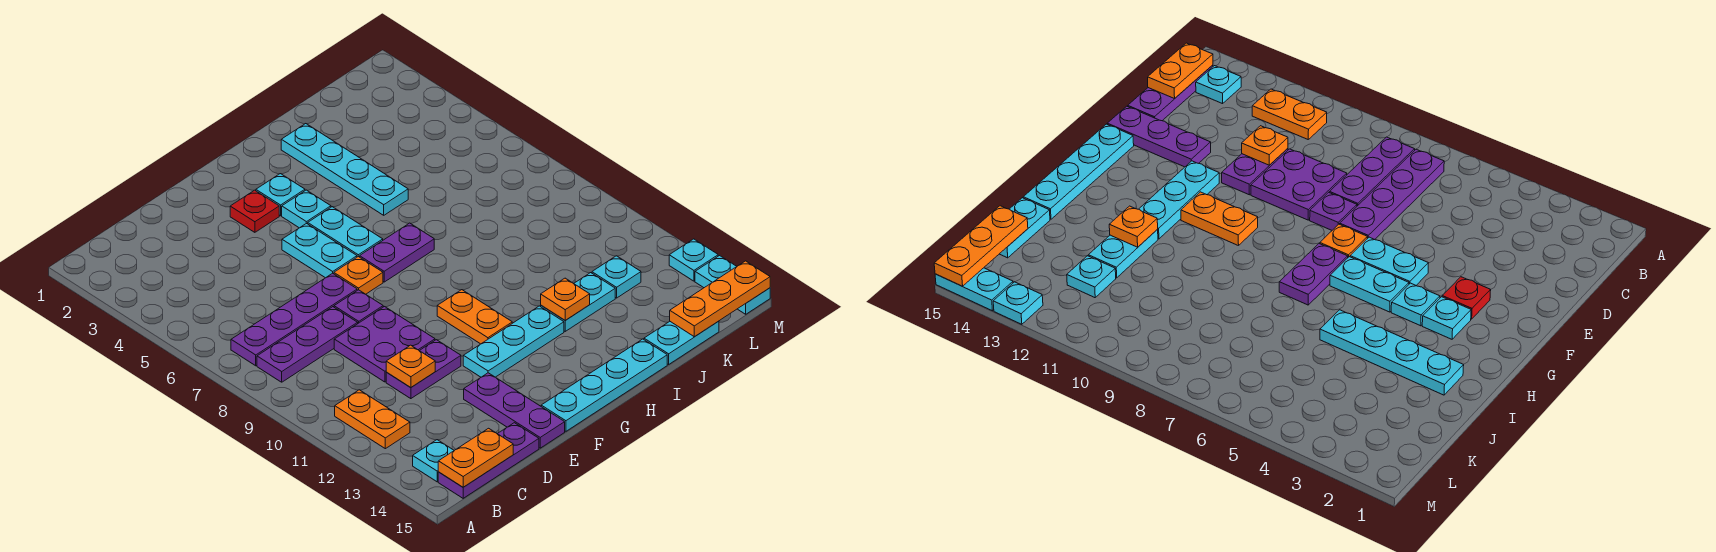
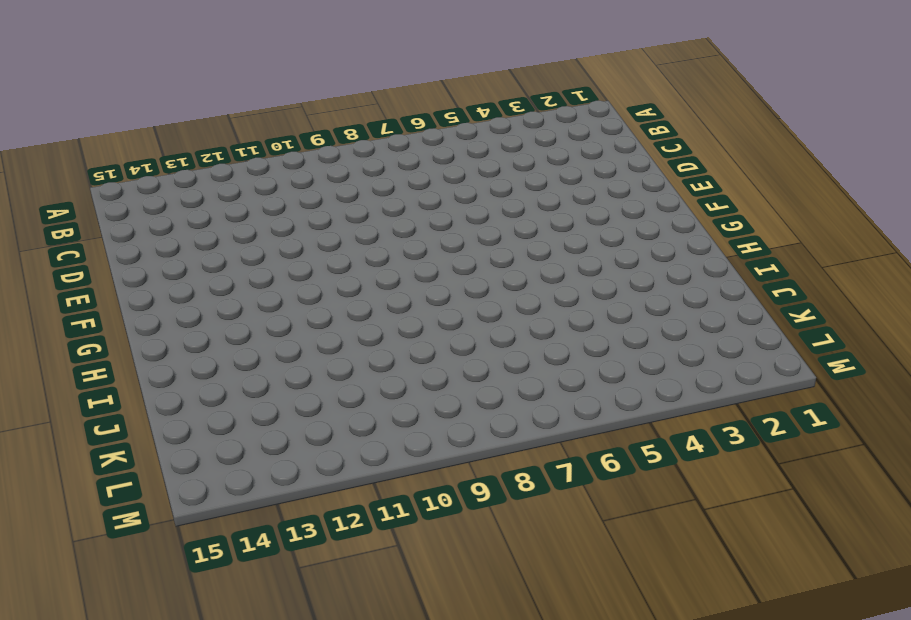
none -> purple plate B7:E7 level 1
none -> purple plate B8:D8 level 1
none -> orange plate B11:B12 level 1

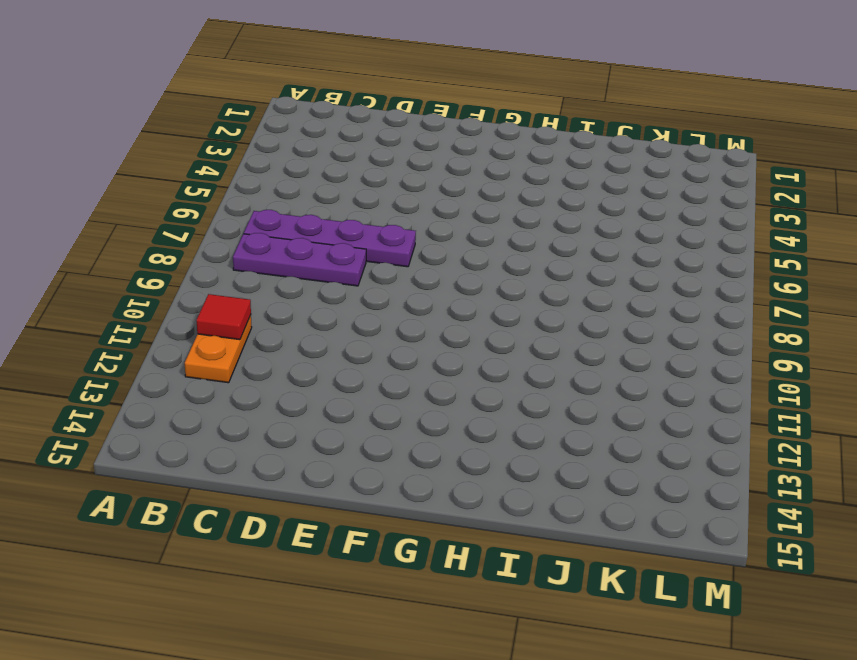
red tile B11 level 2 -> none
none -> cyan plate B14 level 1
none -> purple plate B15:D15 level 1
none -> purple plate D9:E10 level 1

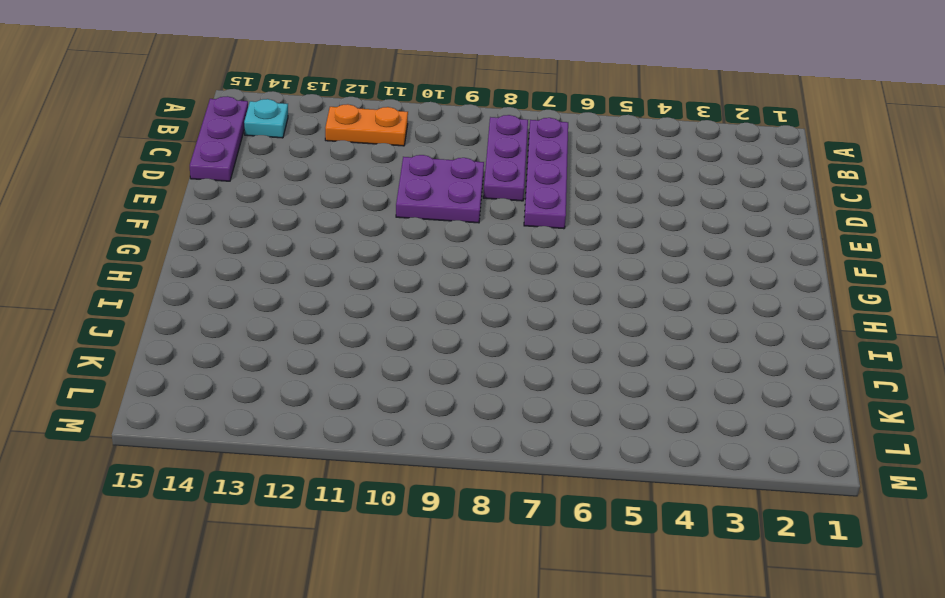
none -> purple plate D11:E11 level 1
none -> purple plate E8 level 1
none -> purple plate E13:E15 level 1

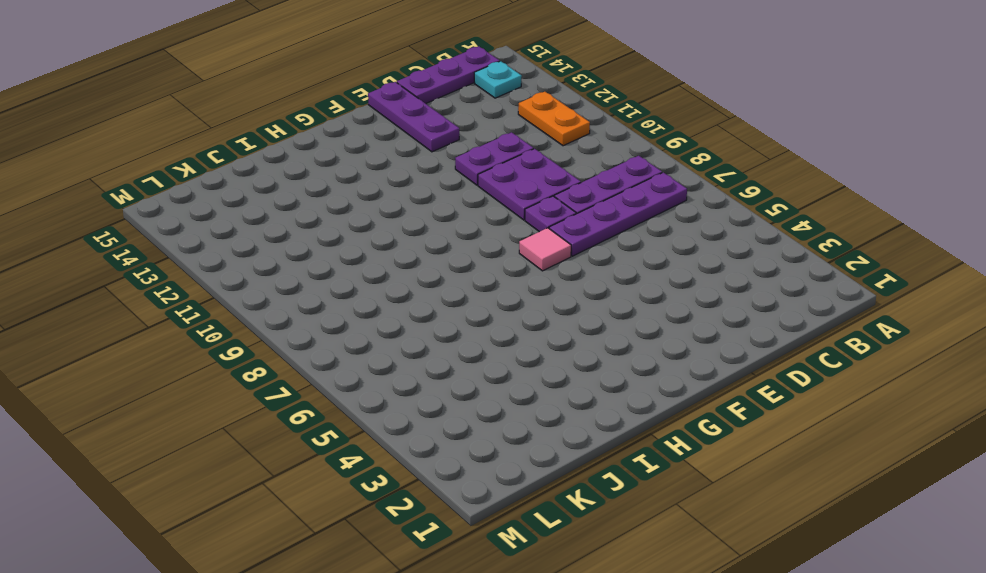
pink tile F7 level 1 -> orange plate F7 level 1
none -> red plate F3 level 1
none -> cyan plate F5:F6 level 1
none -> cyan plate F12:H12 level 1

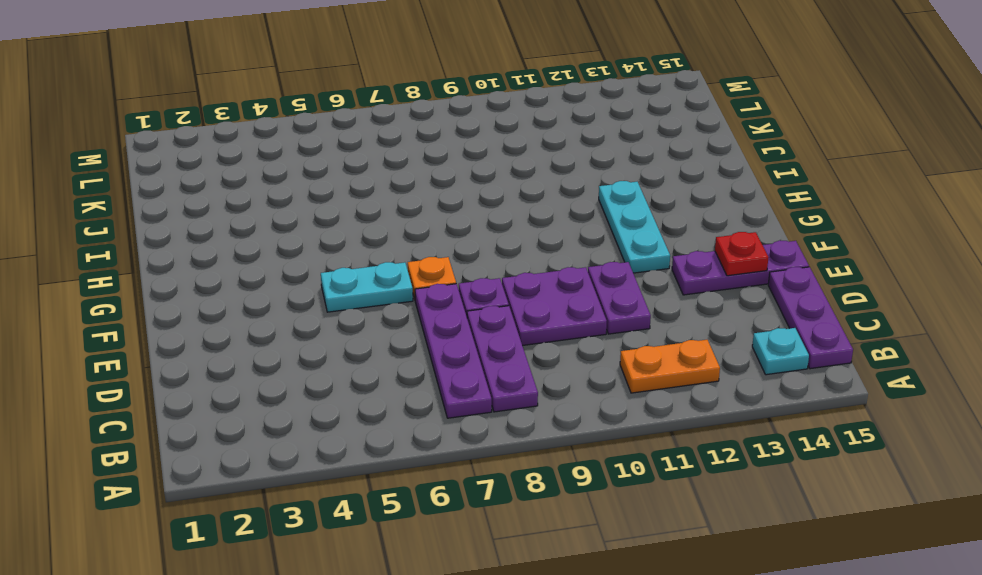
red plate E14 level 2 -> red plate F3 level 1
none -> cyan plate F15:I15 level 1
none -> cyan plate G3 level 1
none -> cyan plate G4 level 1

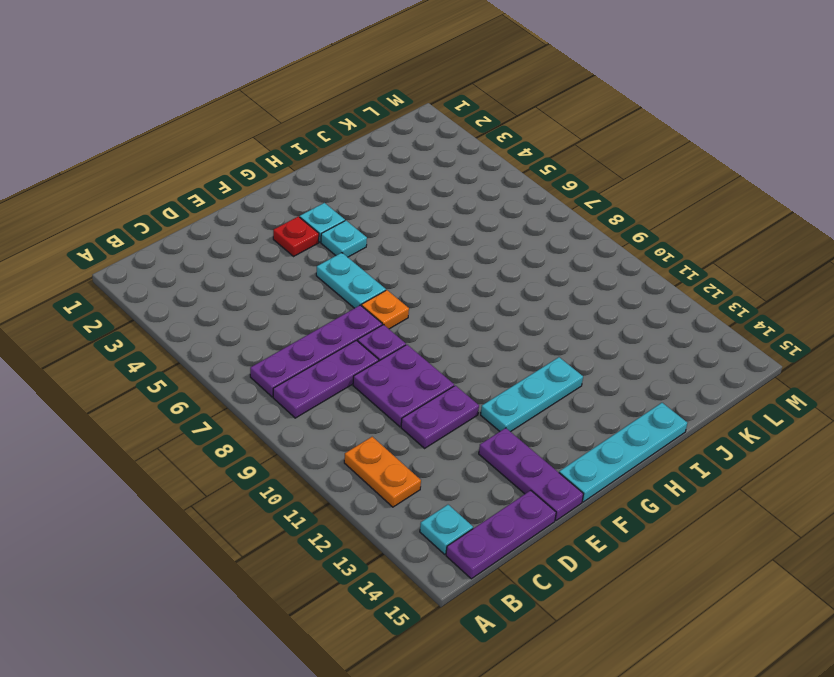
none -> cyan plate G5:G6 level 1
none -> purple plate G7:H7 level 1
none -> orange plate G10:G11 level 1

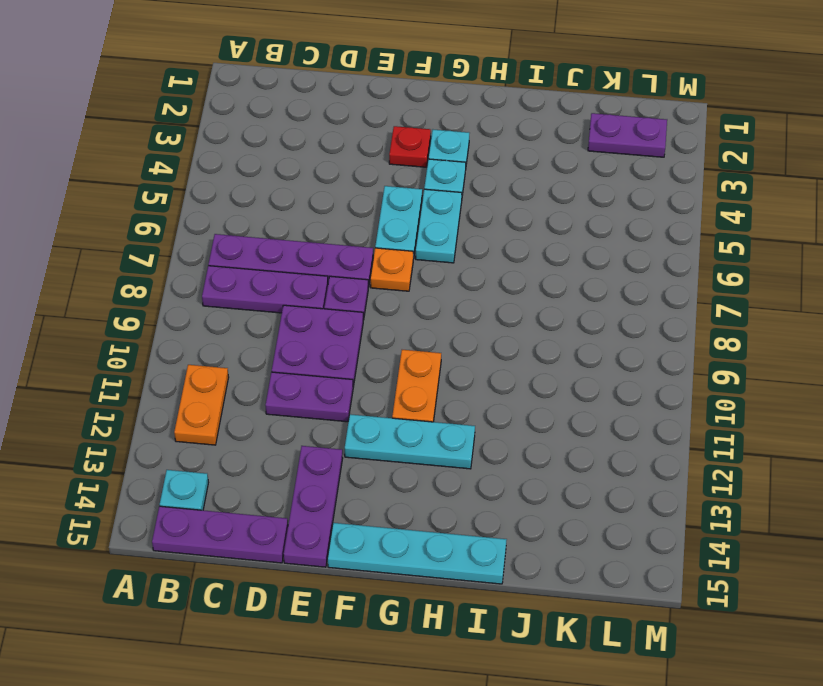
purple plate K2:L2 level 1 -> purple plate G7:H7 level 1
none -> cyan plate I2:I5 level 1
none -> cyan plate I12:J12 level 1
none -> cyan plate J15:K15 level 1

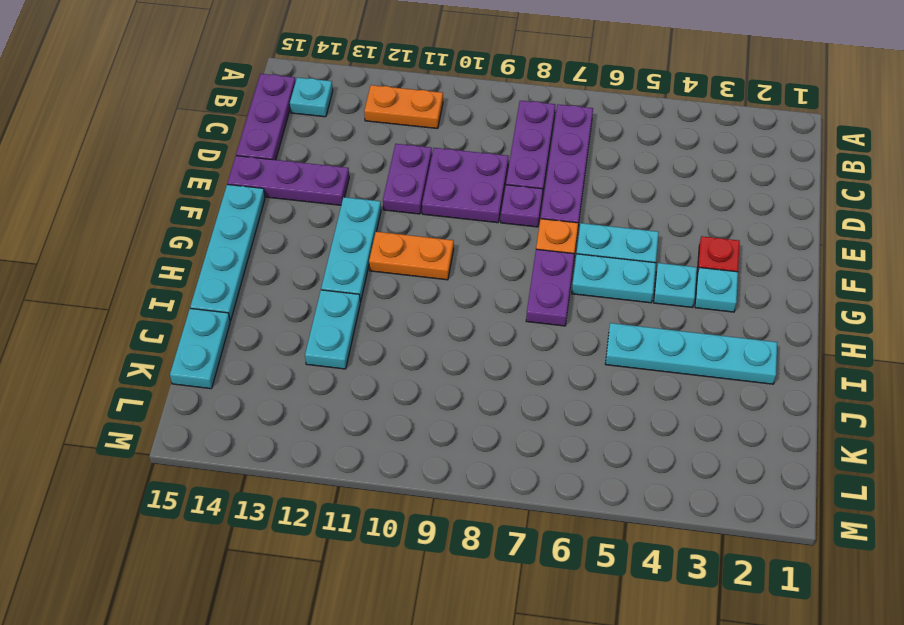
none -> cyan plate K12 level 1
none -> cyan plate M13 level 1
none -> cyan plate M14:M15 level 1

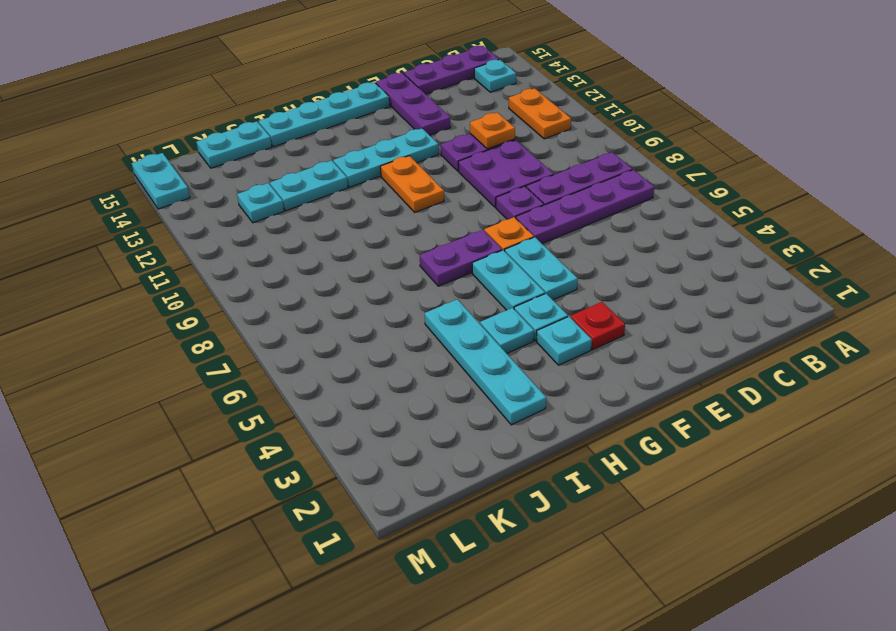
cyan plate H4 level 1 -> cyan plate M13 level 1
none -> orange plate B15:C15 level 2
none -> orange plate I12 level 2
none -> orange plate K15:M15 level 2

